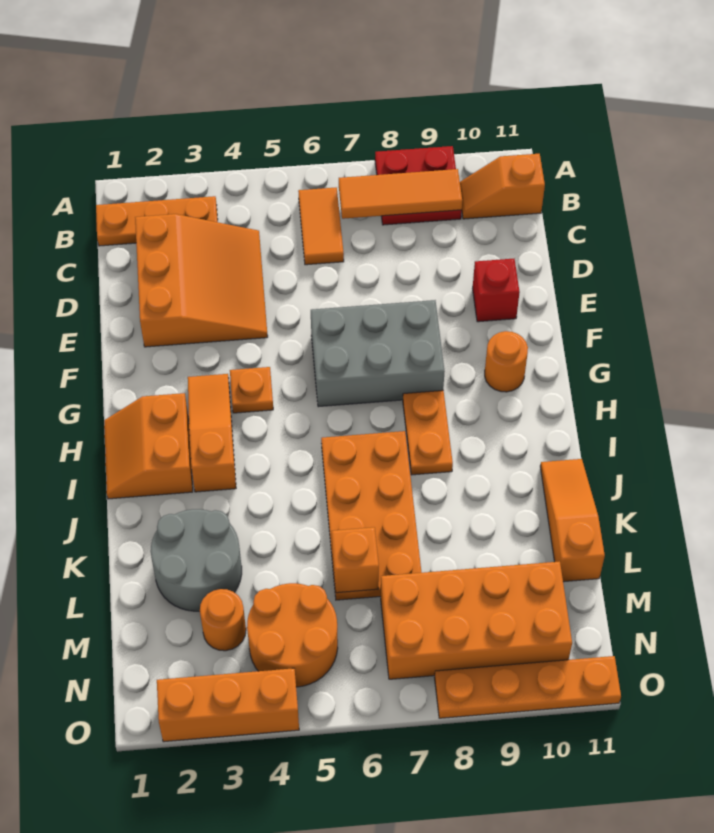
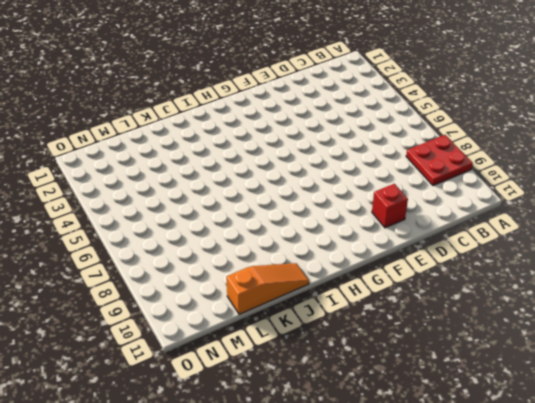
none -> orange plate B1:B3 level 1
none -> orange tile B6:C6 level 1
none -> orange slope B10:B11 level 1 top 11

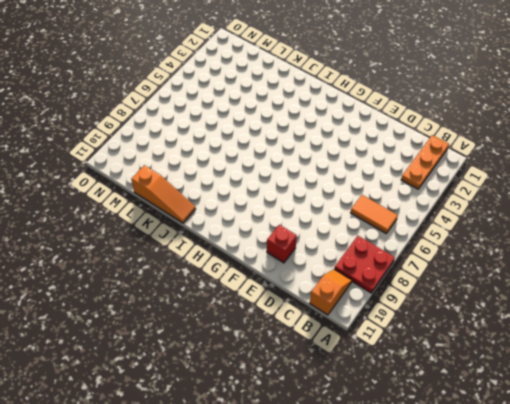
none -> orange slope C2:E4 level 1 top 2
none -> grey brick F6:G8 level 1
none -> orange slope G3:I3 level 1 top I

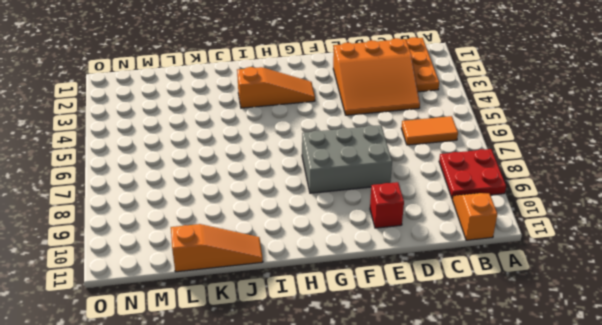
grey brick E7:G8 level 1 -> grey brick F6:G8 level 1
none -> orange plate G4 level 1
none -> orange round brick G10 level 1
none -> orange slope H1:I2 level 1 top 2

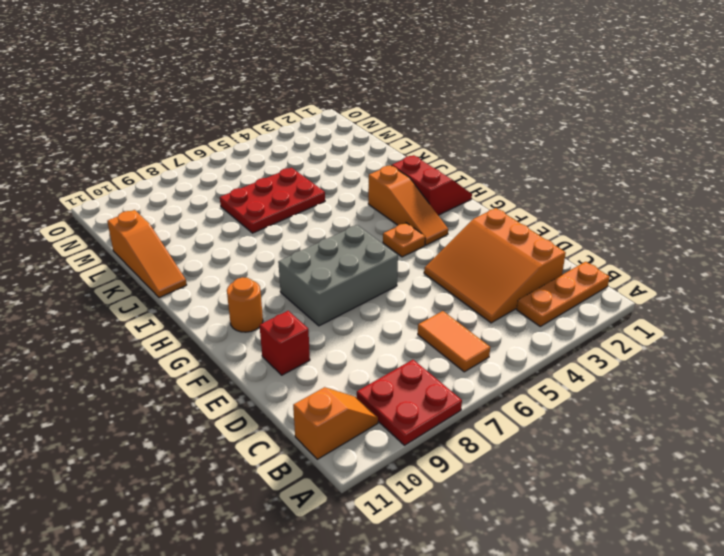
red slope H1:I2 level 1 top 2 -> orange slope H1:I2 level 1 top 2
red plate K5:L7 level 1 -> orange plate I6:L7 level 1
none -> orange plate H8:I8 level 1
none -> grey round brick K2:L3 level 1
none -> orange round brick M3 level 1

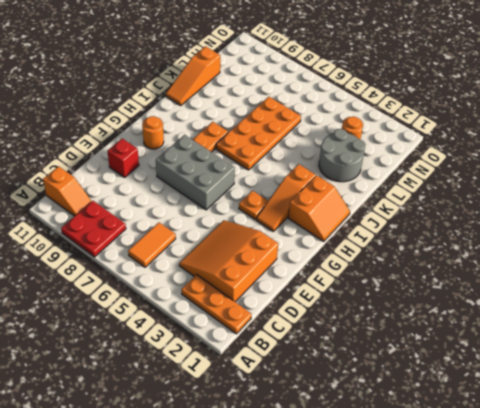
none -> orange round brick M4:N5 level 1
none -> orange brick M7:N10 level 1
none -> orange brick O2:O4 level 1

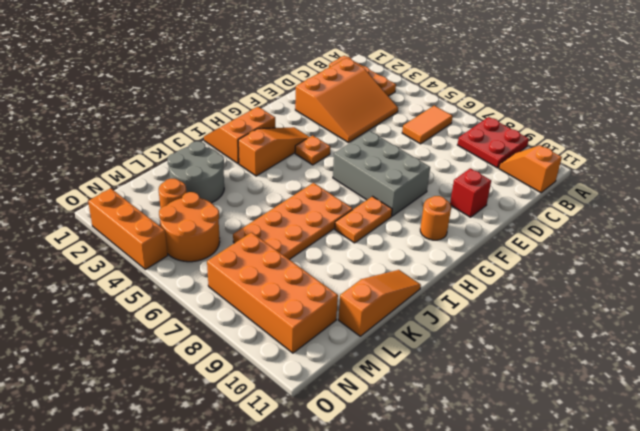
none -> orange plate O8:O11 level 1
none -> orange tile B7:B9 level 2
none -> orange brick L6 level 2

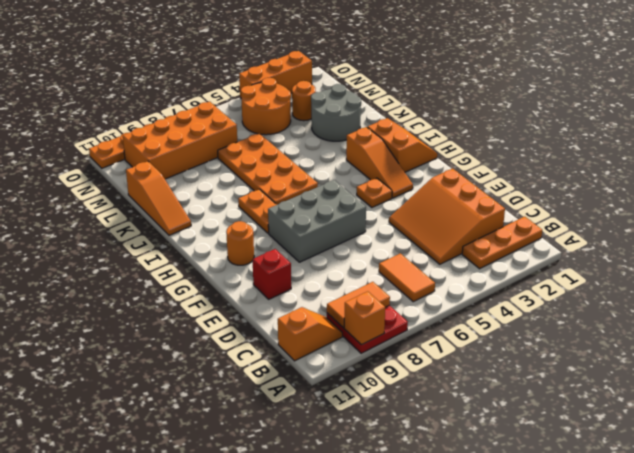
orange brick A9 level 2 -> orange brick L6 level 2
orange tile B8:B9 level 2 -> orange tile B7:B9 level 2

